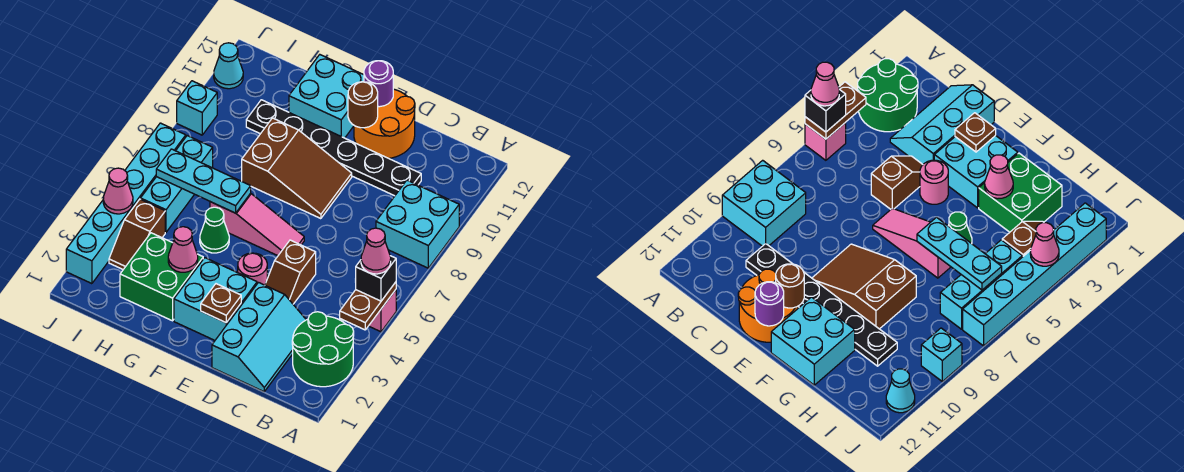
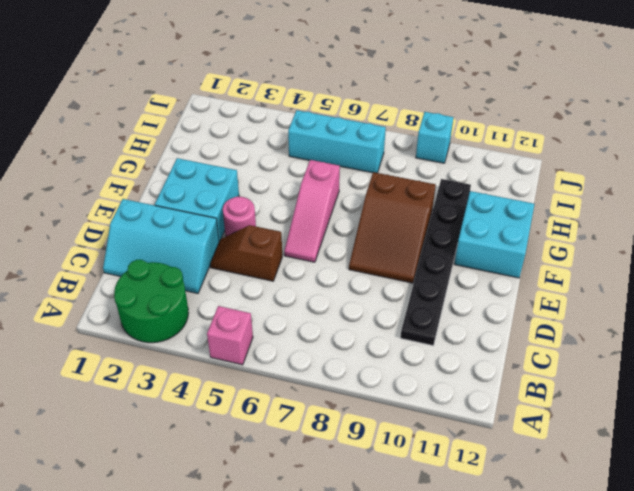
none -> cyan brick A8:B9 level 1
none -> orange round brick D11:E12 level 1
none -> green brick G2:H3 level 1

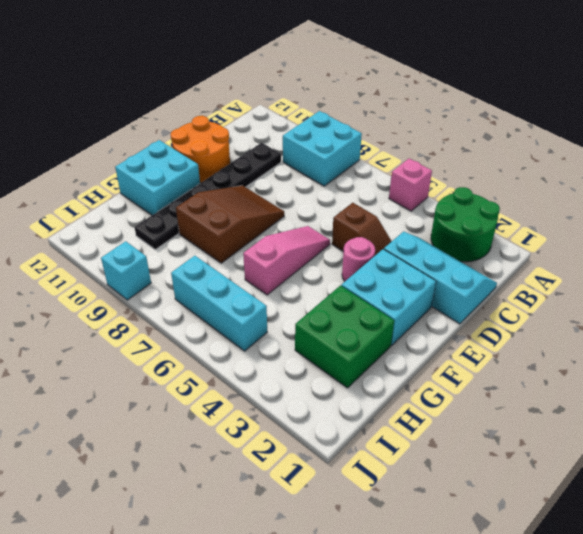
none -> green cone G5 level 1
none -> brown slope I3:I4 level 1 top 4
none -> cyan brick J2:J7 level 1

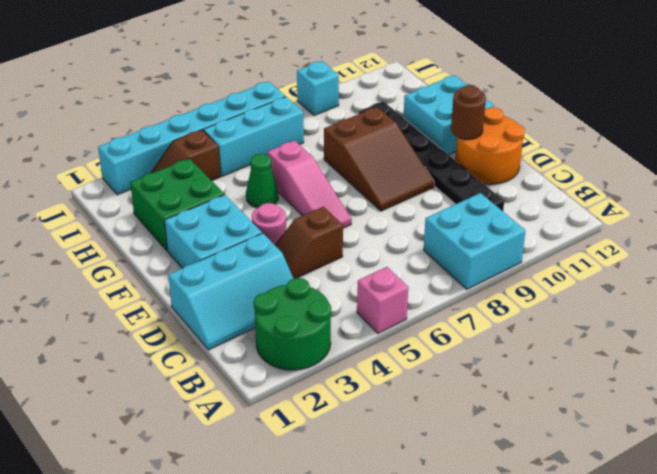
none -> cyan cone J11 level 1
none -> brown plate A4:A5 level 2
none -> brown plate E2 level 2

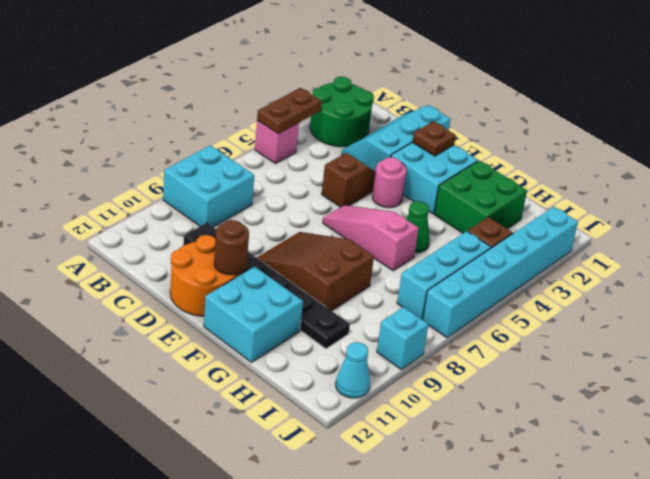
none -> purple round brick E12 level 2
none -> pink cone G3 level 2
none -> cyan plate G6:I6 level 2

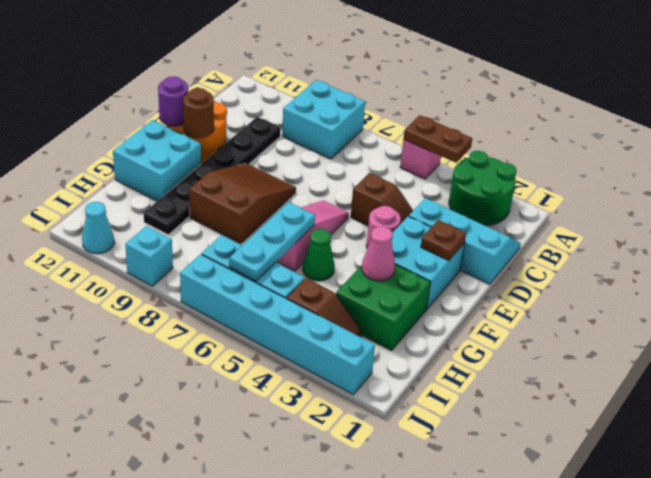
none -> pink cone J4 level 2
none -> black brick A5 level 3
none -> pink cone A5 level 4

